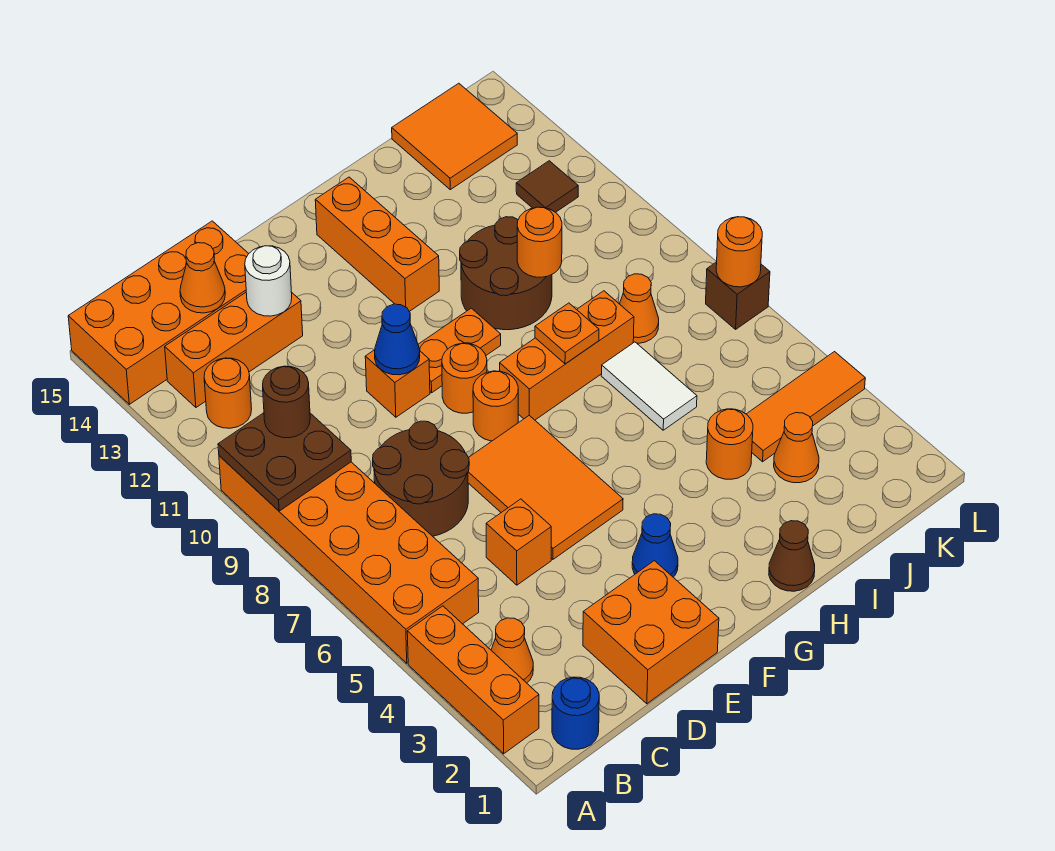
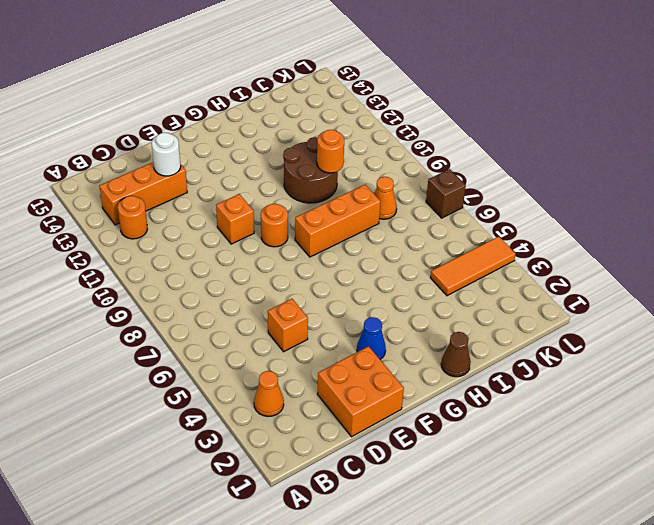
none -> orange brick A2:A4 level 1
none -> orange brick A5:B10 level 1
none -> orange brick A14:D15 level 1
none -> blue round brick B1 level 1

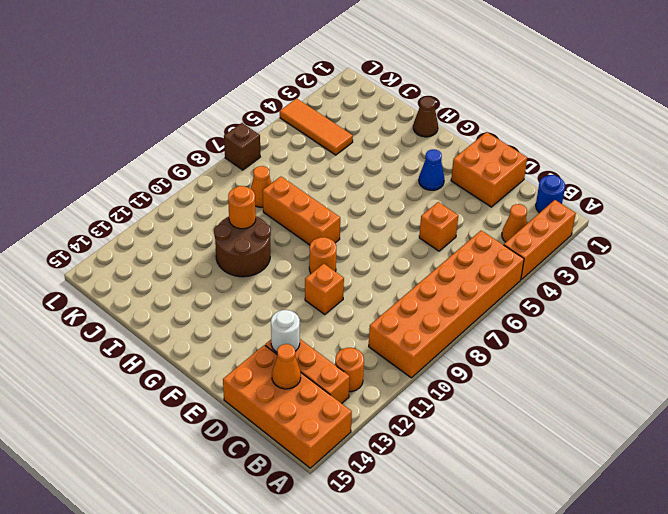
none -> brown round brick C7:D8 level 1
none -> orange tile E5:F7 level 1
none -> orange round brick F8 level 1
none -> orange plate F10:G10 level 1

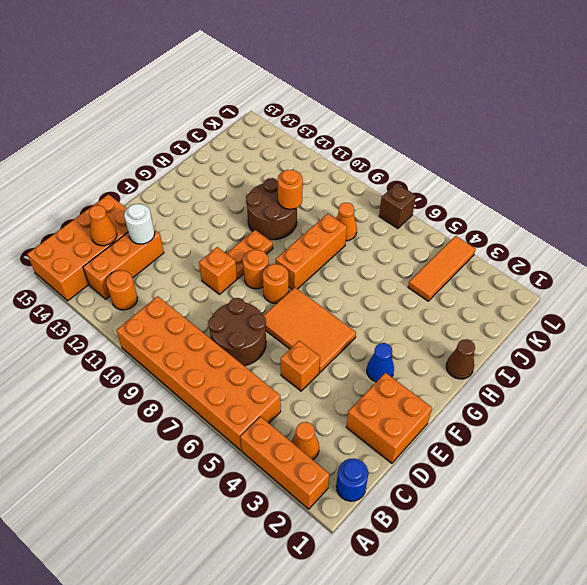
none -> orange brick G12:G14 level 1
none -> orange round brick I4 level 1
none -> white tile I6:I7 level 1
none -> orange cone J3 level 1

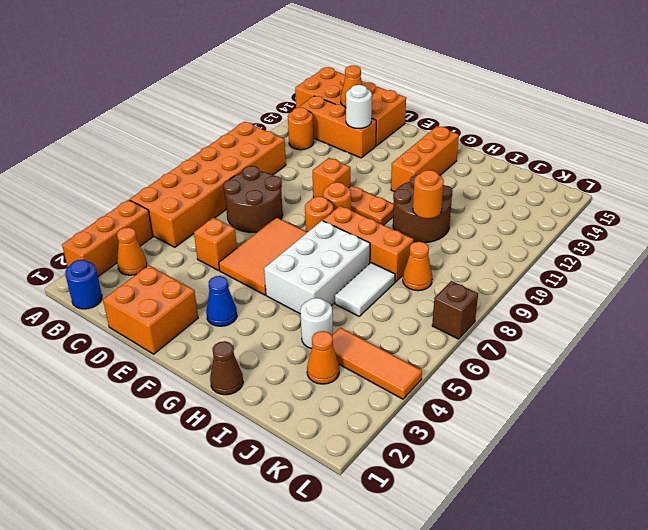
white brick G5:H7 level 1 -> none
white round brick I4 level 1 -> orange round brick I4 level 1
none -> orange tile J14:K15 level 1
none -> brown tile K12 level 1
none -> brown plate A9:B10 level 2
none -> blue cone E10 level 2

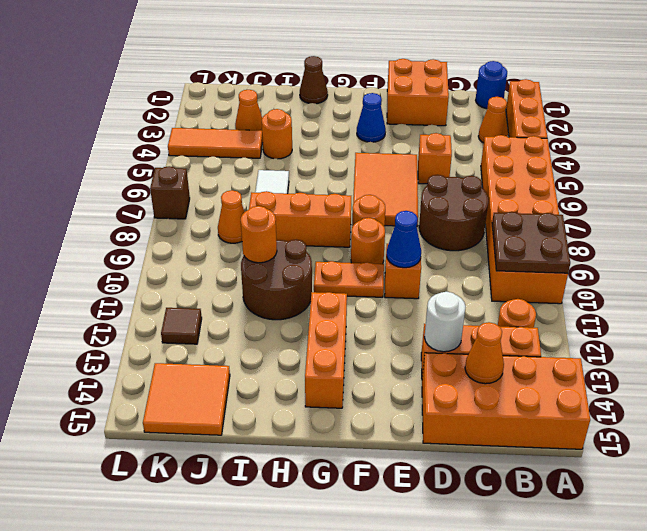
none -> orange plate H8 level 2
none -> orange round brick L7 level 2
none -> brown round brick B10 level 3

